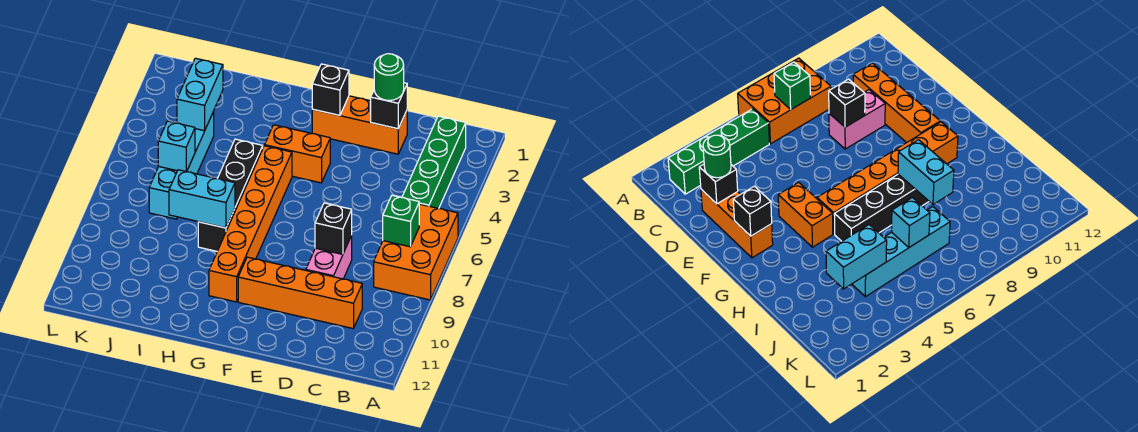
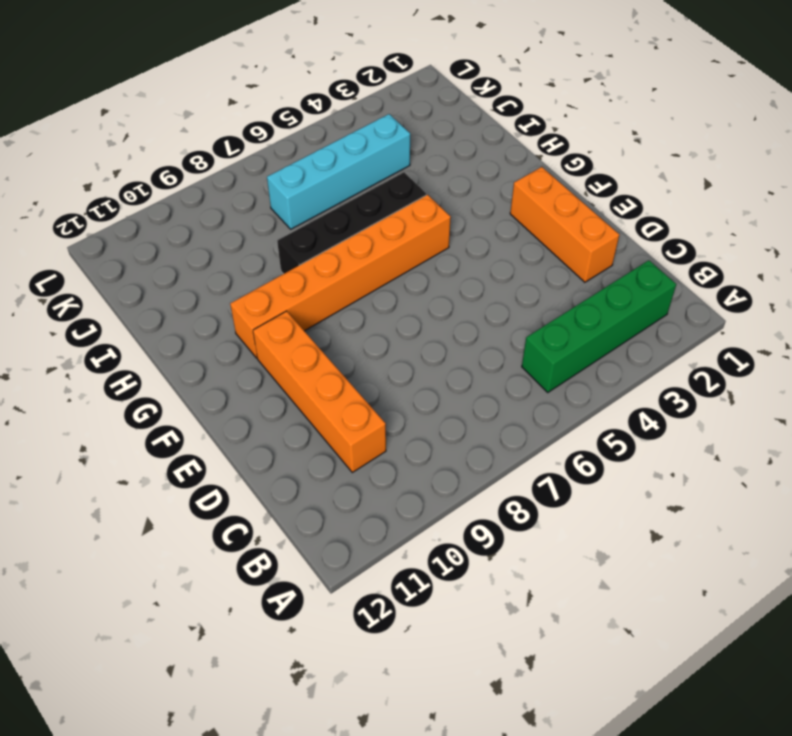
none -> orange brick A6:B8 level 1
none -> pink brick D8:D9 level 1
none -> orange brick F4:G4 level 1

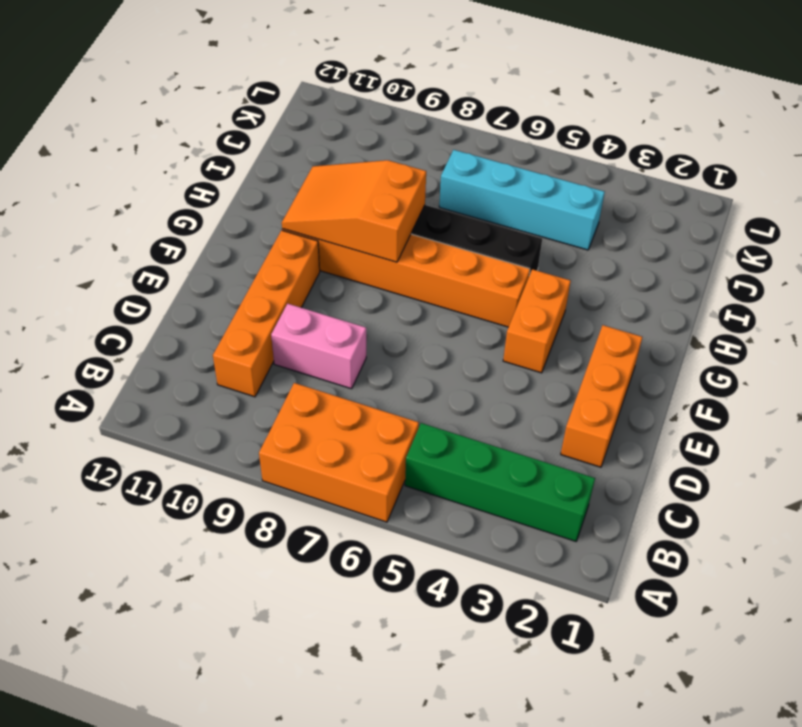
orange slope G8:H10 level 2 top 8 -> cyan brick H8:I8 level 2
none -> green brick B7 level 2
none -> black brick D2 level 2
none -> black brick D8 level 2

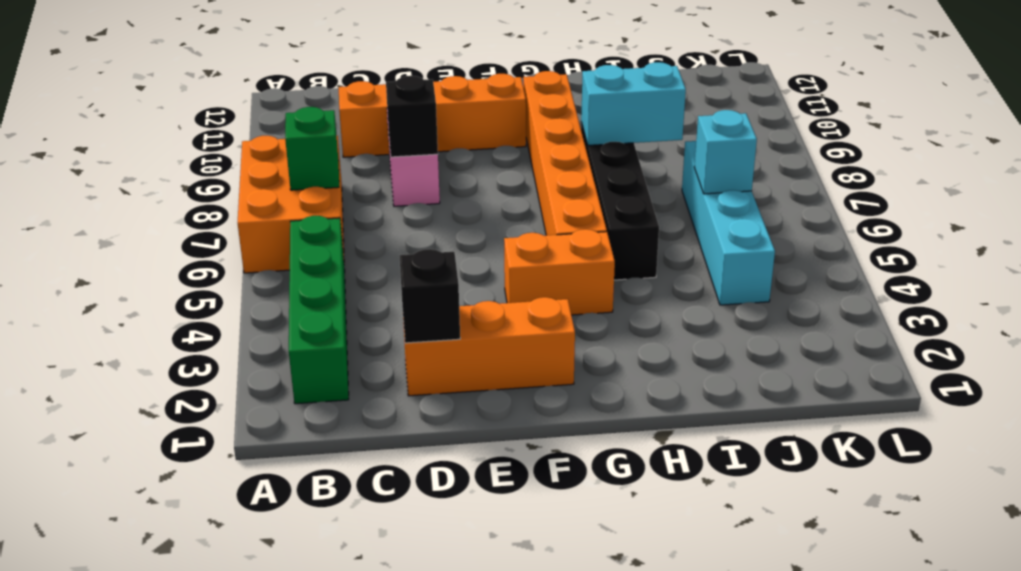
none -> black brick F2 level 2
none -> cyan brick J3:J4 level 2
none -> green round brick D2 level 3

